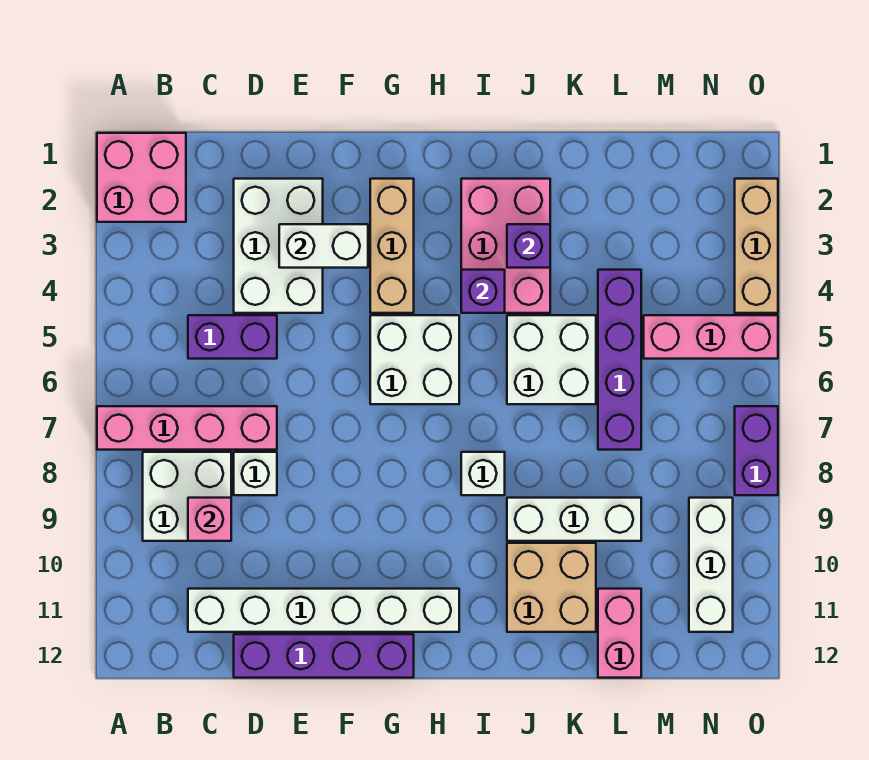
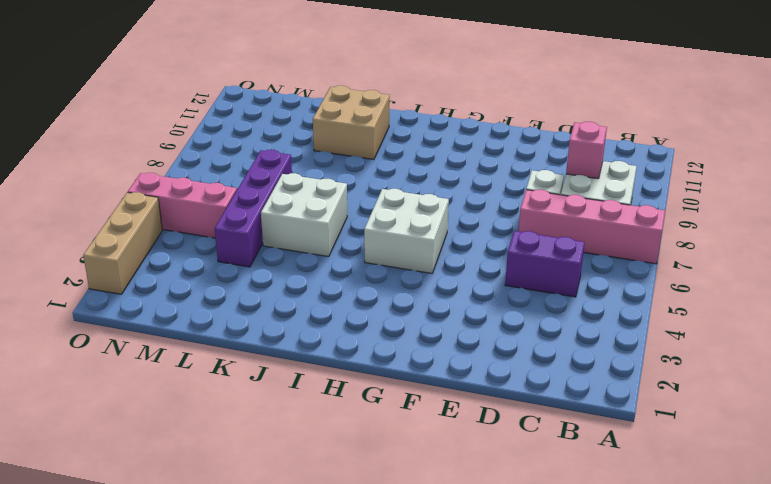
none -> pink brick A1:B2 level 1
none -> white brick C11:H11 level 1
none -> white brick D2:E4 level 1

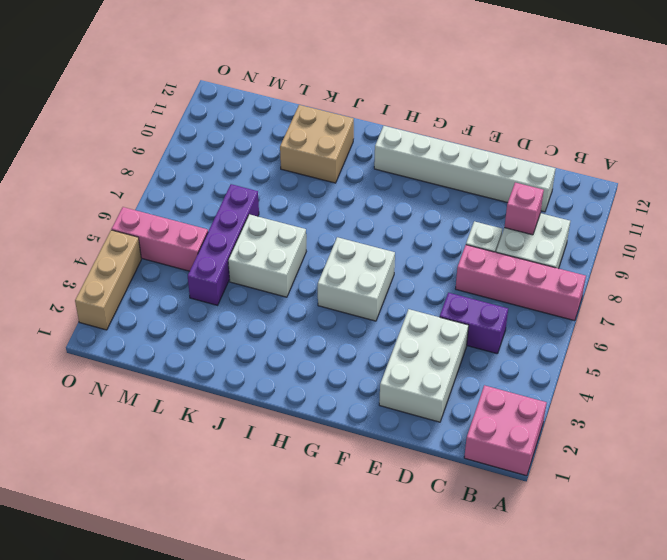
none -> purple brick D12:G12 level 1
none -> tan brick G2:G4 level 1
none -> pink brick I2:J4 level 1

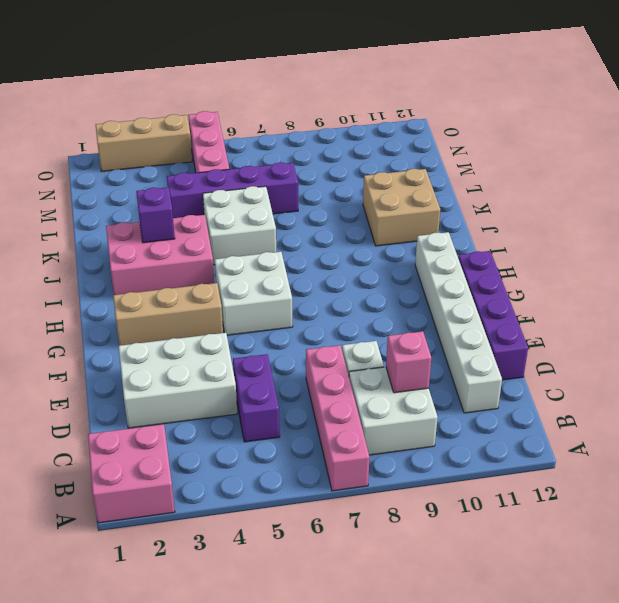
none -> white brick I8 level 1
none -> white brick J9:L9 level 1
none -> pink brick L11:L12 level 1

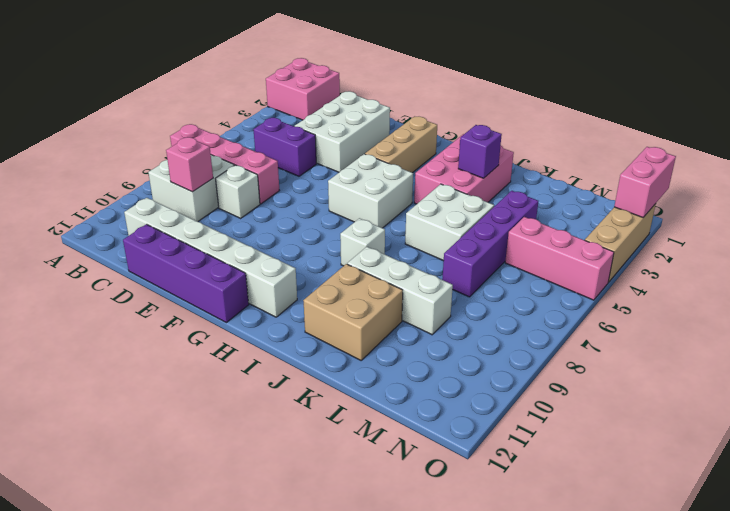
pink brick O1:O2 level 2 -> pink brick L11:L12 level 1
none -> white brick N9:N11 level 1
none -> purple brick O7:O8 level 1
none -> white brick E3:F3 level 2

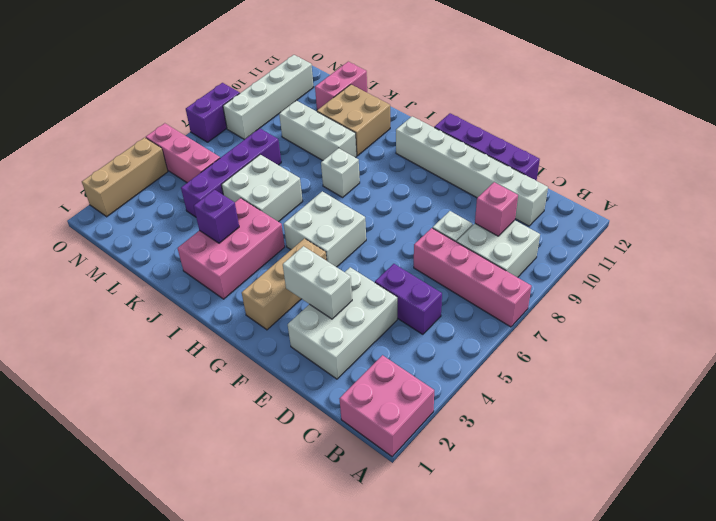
white brick N8:N11 level 1 -> white brick N9:N11 level 1
none -> purple brick I4 level 2

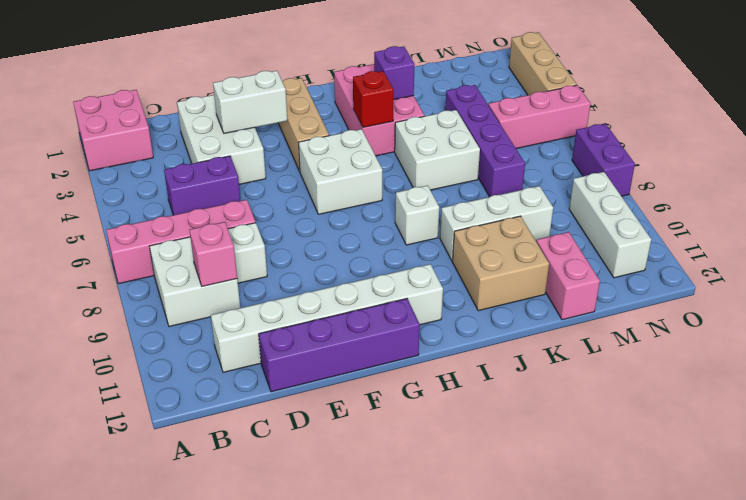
red brick I4 level 2 -> purple brick I4 level 2

